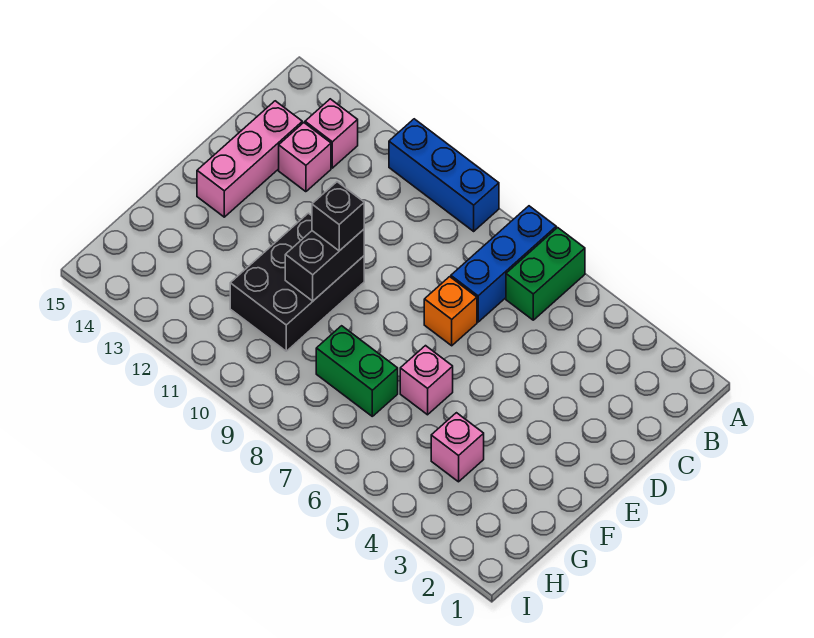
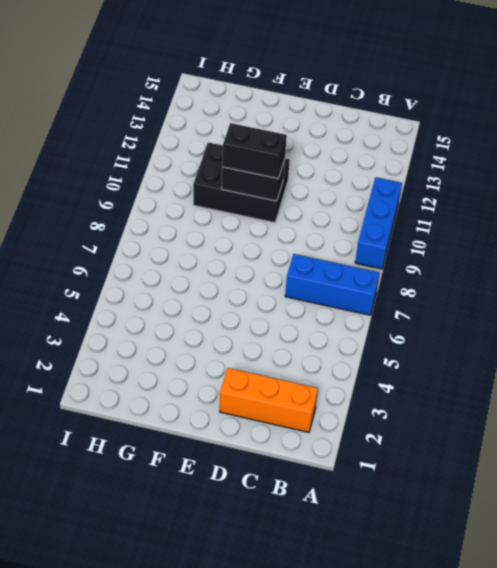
orange brick B2:D2 level 1 -> none
black brick E10:F10 level 3 -> black brick E10 level 3
none -> green brick A6:B6 level 1
none -> pink brick B13 level 1
none -> pink brick C13 level 1

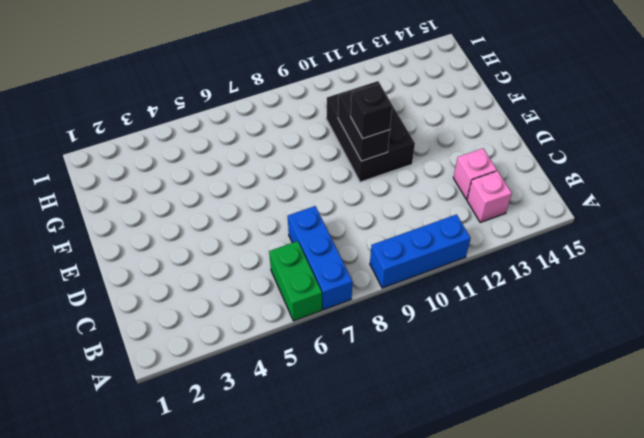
none -> pink brick C14:E14 level 1
none -> orange brick D7 level 1
none -> pink brick F6 level 1

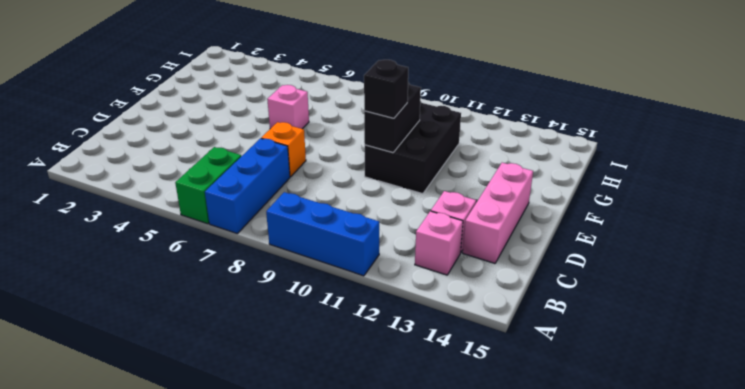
none -> pink brick G4 level 1
none -> green brick G7:G8 level 1

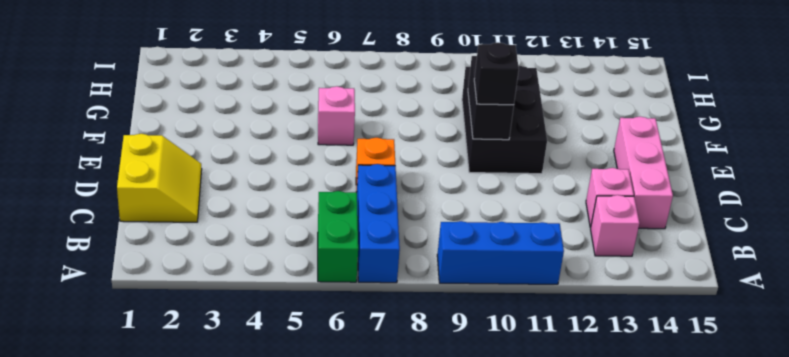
yellow slope C1:D2 level 1 top 1 -> none
none -> pink brick G4 level 1
none -> green brick G7:G8 level 1

